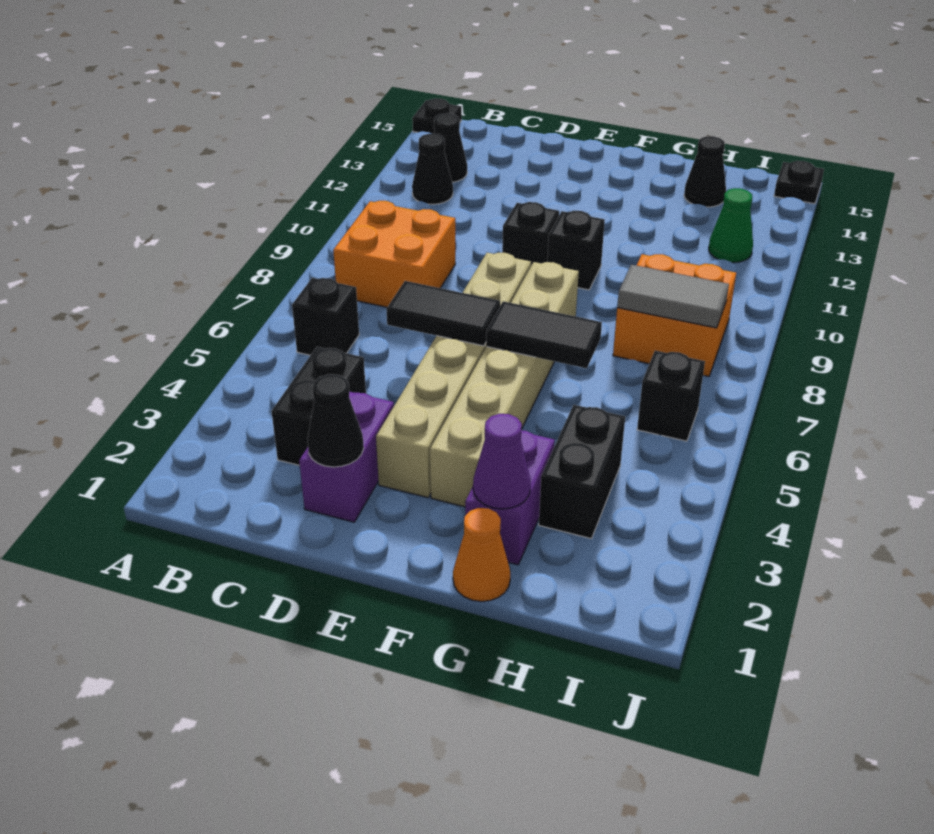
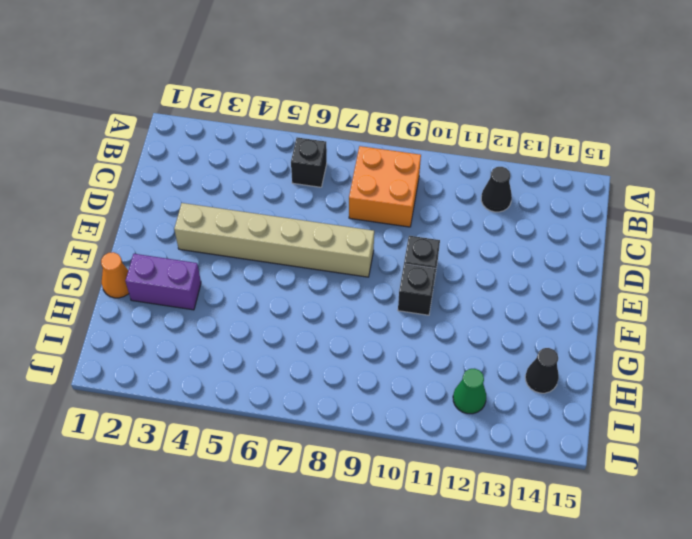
none -> black plate A15 level 1
none -> black cone B13 level 1
none -> black brick C3:C4 level 1

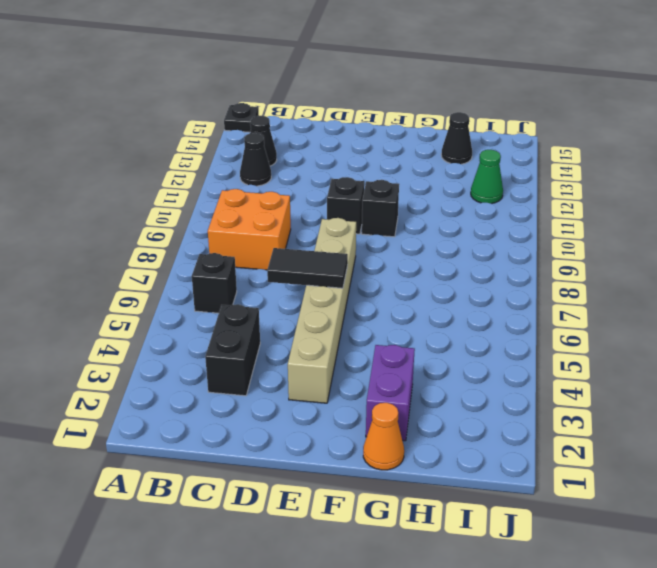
none -> purple brick D2:D3 level 1
none -> tan brick F3:F8 level 1
none -> black brick H3:H4 level 1

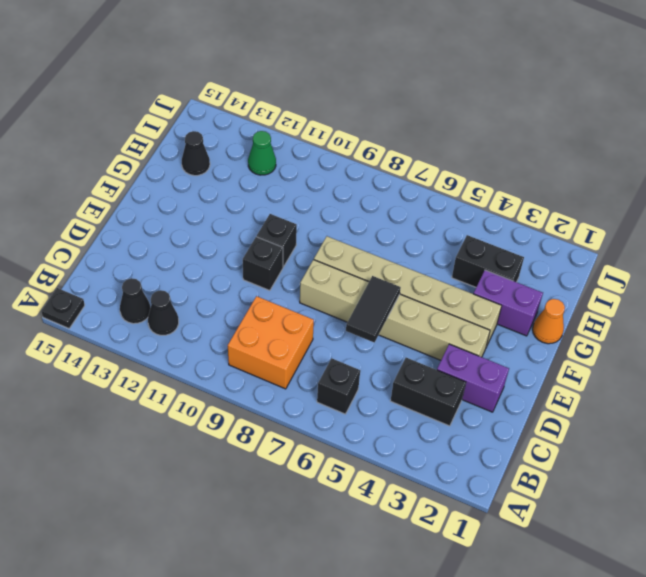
none -> orange brick H8:I9 level 1
none -> black brick I6 level 1
none -> black plate J15 level 1

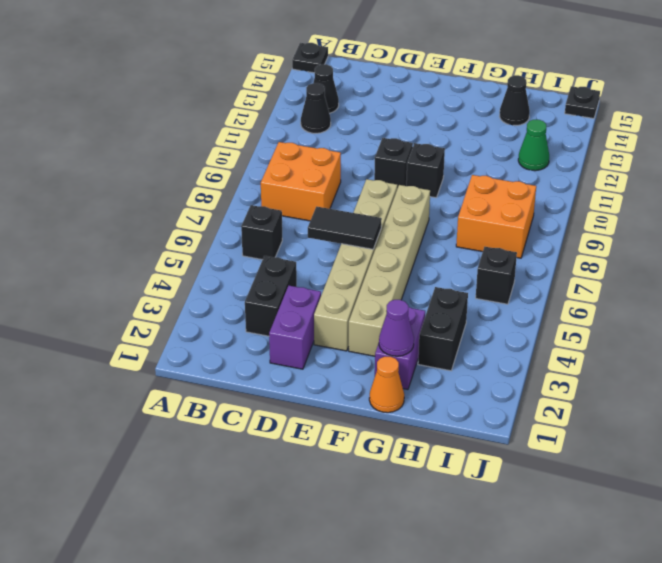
none -> black cone D2 level 2
none -> black tile F6:G6 level 2
none -> grey tile H8:I8 level 2

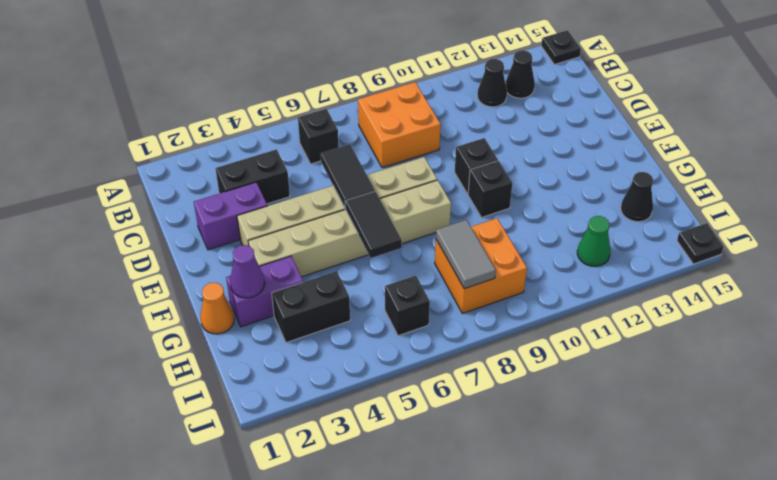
none -> black cone D2 level 2

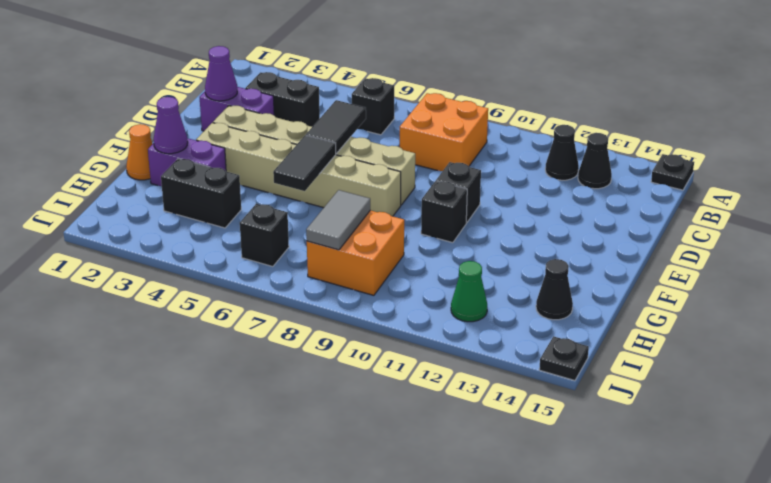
purple cone D2 level 2 -> black cone D2 level 2

